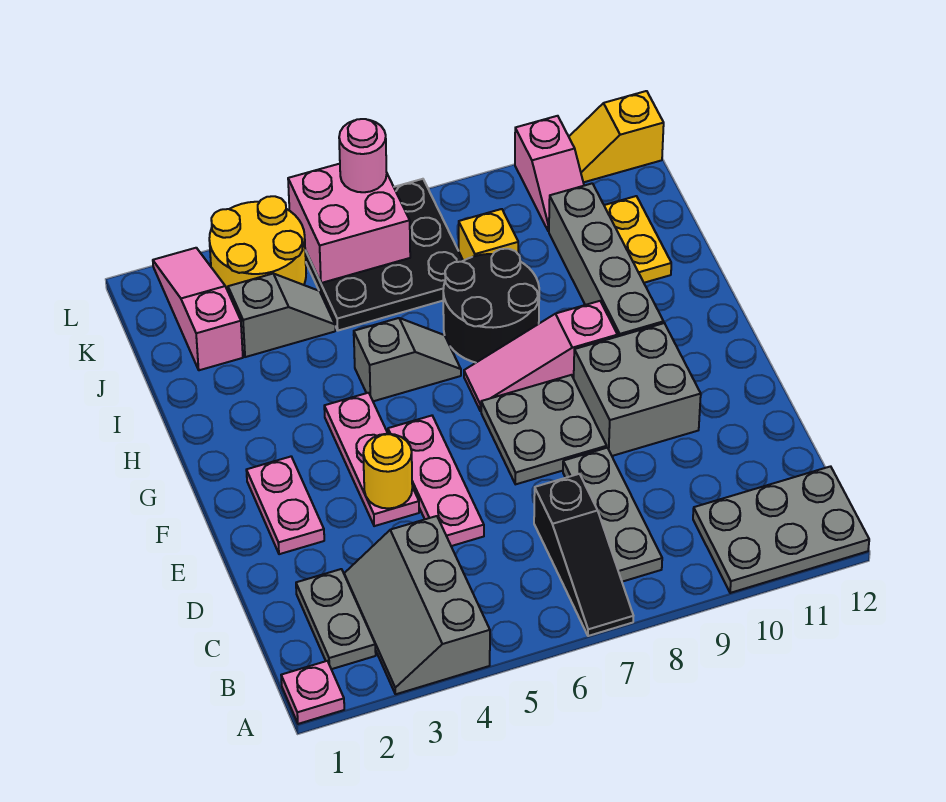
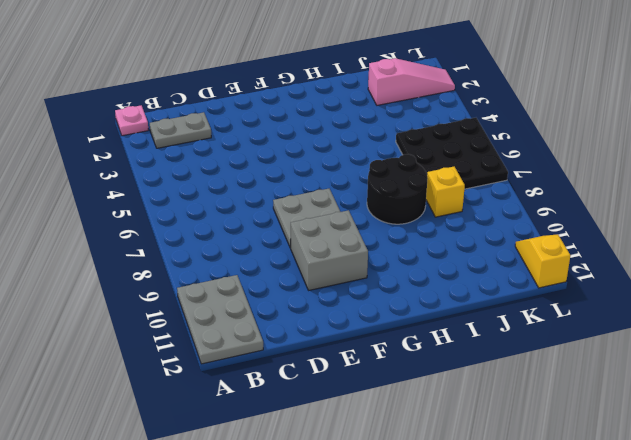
none -> grey slope A3:C4 level 1 top 4
none -> black slope A7:C7 level 1 top C
none -> grey plate B8:D8 level 1

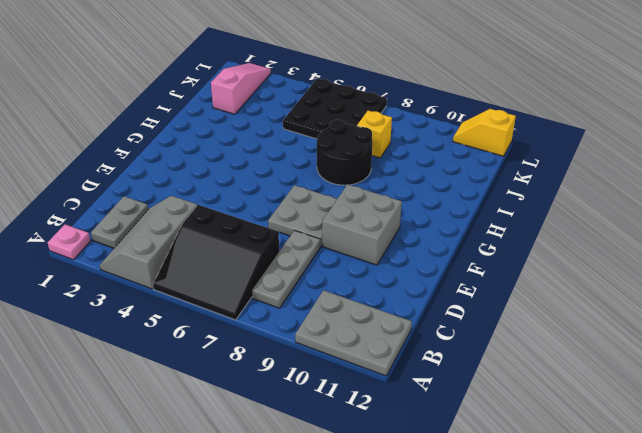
black slope A5:C7 level 1 top C -> black slope A7:C7 level 1 top C
none -> pink plate D5:F5 level 1
none -> pink plate E2:F2 level 1
none -> pink plate E4:G4 level 1

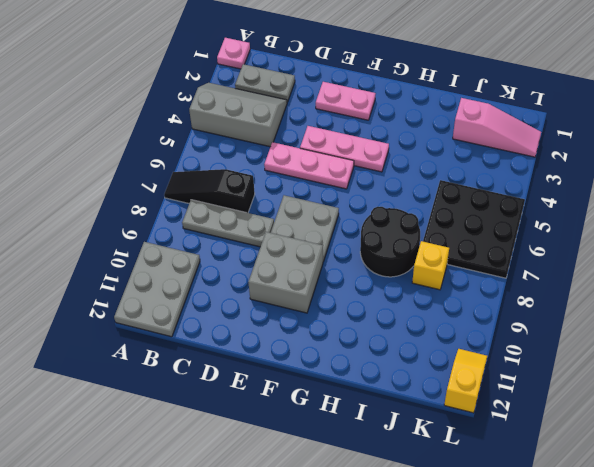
none -> pink slope G7:G9 level 1 top 9
none -> grey brick G10:J10 level 1
none -> grey slope H5:H6 level 1 top 5

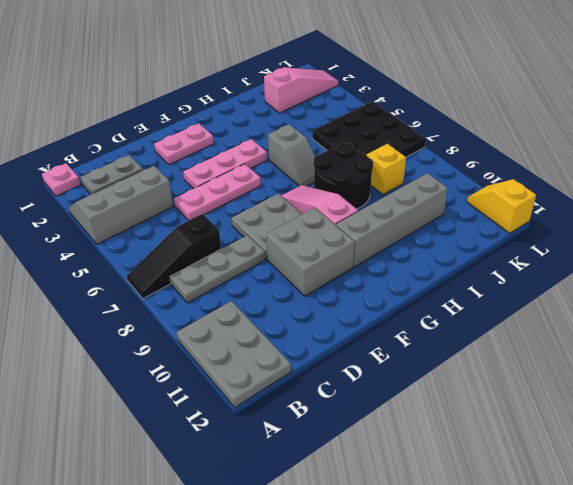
none -> yellow plate I11:J11 level 1
none -> grey slope J3:J4 level 1 top 3
none -> yellow round brick K3:L4 level 1

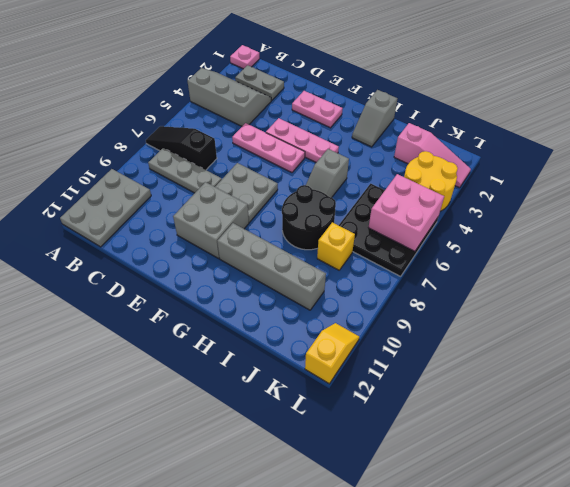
grey slope H1:H2 level 1 top 1 -> grey slope J3:J4 level 1 top 3
none -> pink slope G7:G9 level 1 top 9
none -> yellow plate I11:J11 level 1
none -> pink slope K10:L10 level 1 top L

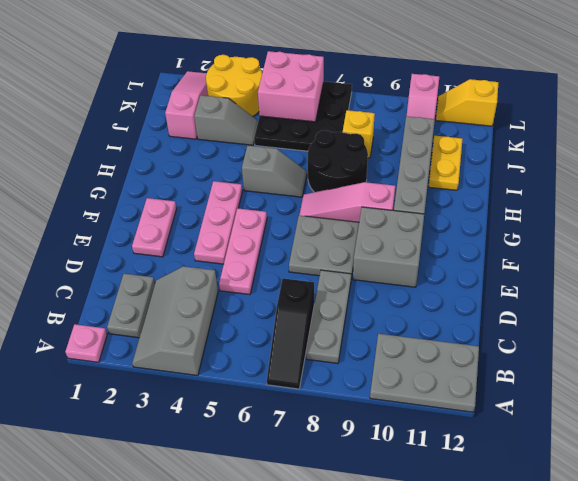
none -> yellow round brick E4 level 2
none -> pink round brick L6 level 3

